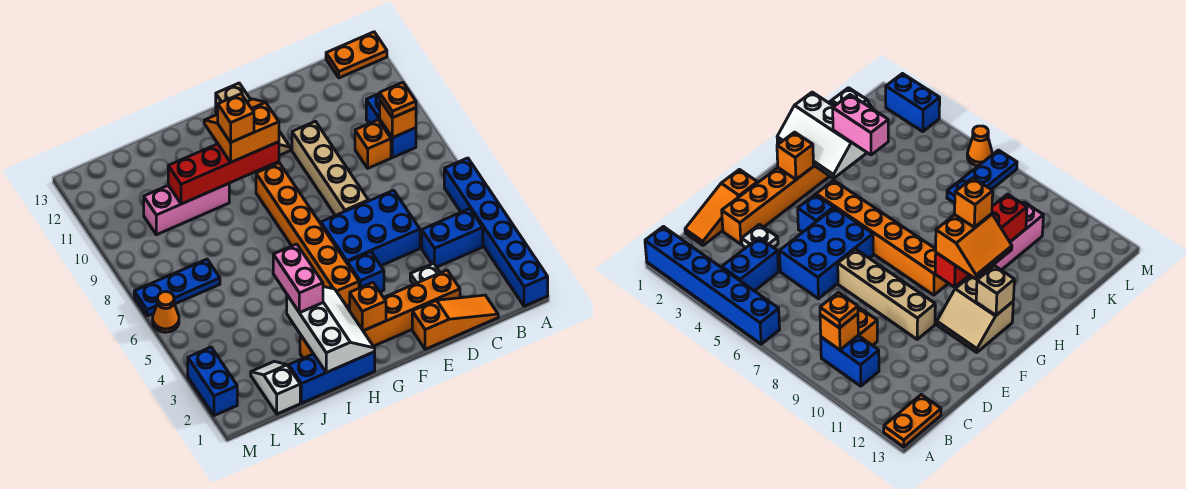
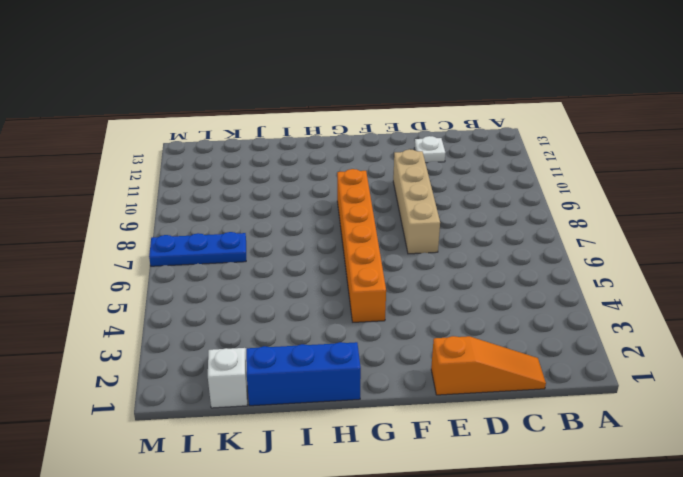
white plate D12 level 1 -> white plate D3 level 1
none -> blue brick A1:A6 level 1
none -> orange plate A13:B13 level 1
none -> blue brick B4:C4 level 1

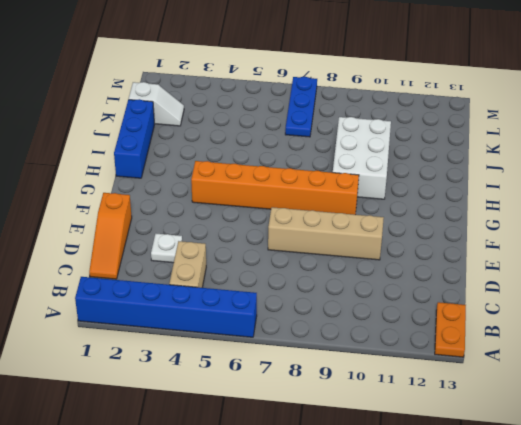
tan brick B4:C4 level 1 -> blue brick B4:C4 level 1
white brick H9:J10 level 1 -> pink brick I10:K10 level 1
none -> blue brick B9:B10 level 1
none -> orange brick C9 level 1
none -> orange brick D2:I2 level 1

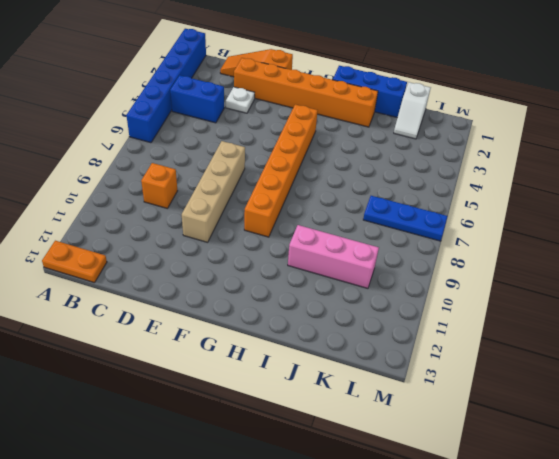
none -> blue brick B9:B10 level 1
none -> blue brick D5:F6 level 1
none -> blue brick F4 level 1

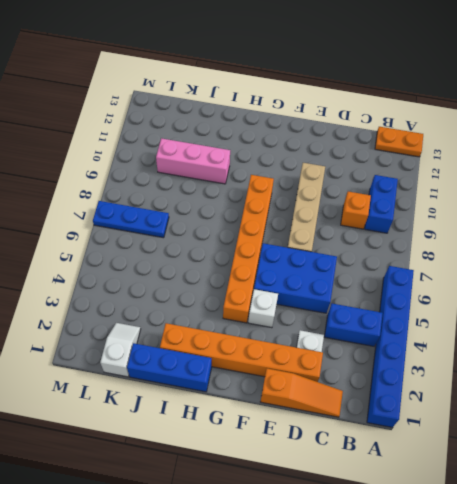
white brick F4 level 1 -> blue brick F4 level 1
none -> tan slope F11:G12 level 1 top G
none -> blue brick M2:M3 level 1
none -> orange cone M6 level 1

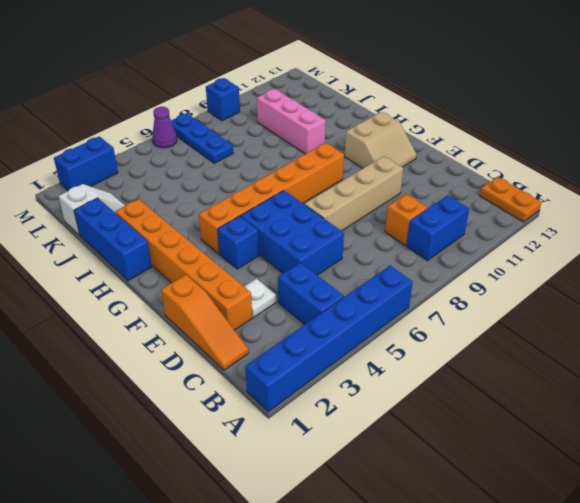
purple cone M6 level 1 -> orange cone M6 level 1
blue brick M9 level 1 -> none
none -> orange brick B9 level 2
none -> orange brick G2 level 2
none -> red brick G10:J10 level 2

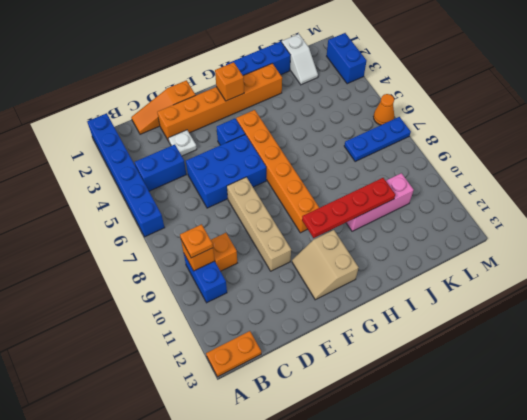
red plate G10:J10 level 2 -> red brick G10:J10 level 2
none -> tan brick G12 level 2
none -> white slope H1:I3 level 2 top I
none -> orange slope G10:H11 level 3 top 10

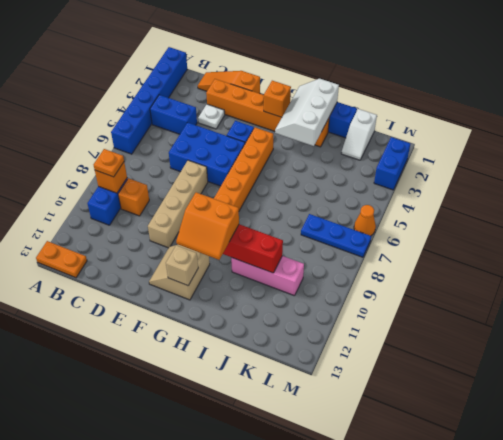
none -> pink brick I3:I4 level 3
none -> orange brick H10 level 4

